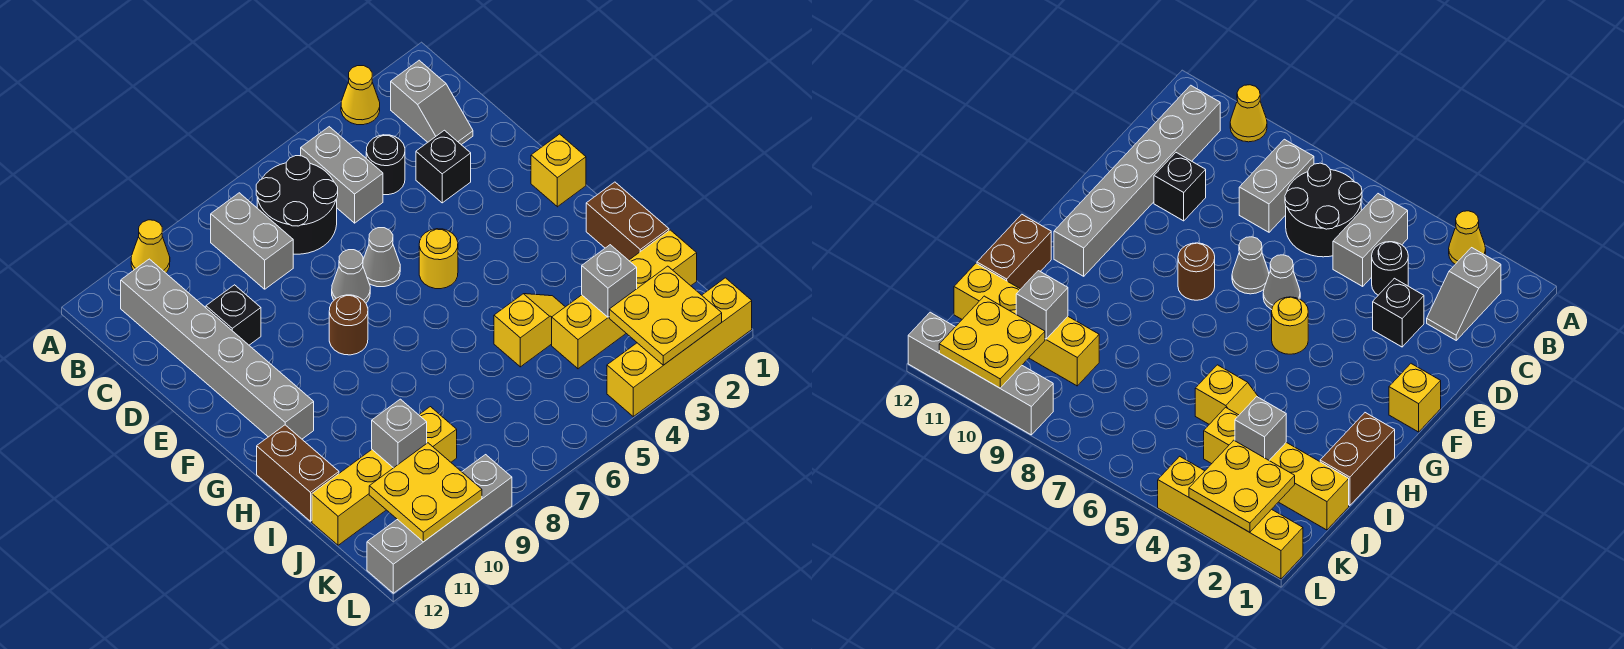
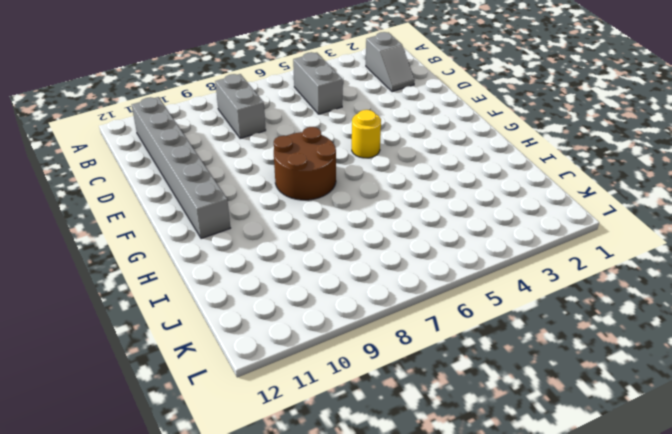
brown round brick F7:G8 level 1 -> brown round brick F8 level 1
none -> yellow cone A3 level 1
none -> yellow cone A10 level 1
none -> black round brick B6:C7 level 1

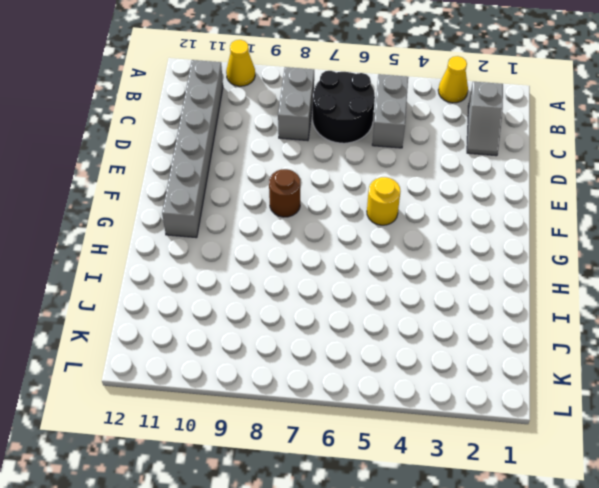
none -> black round brick C4 level 1
none -> black brick D3 level 1
none -> black brick D10 level 1

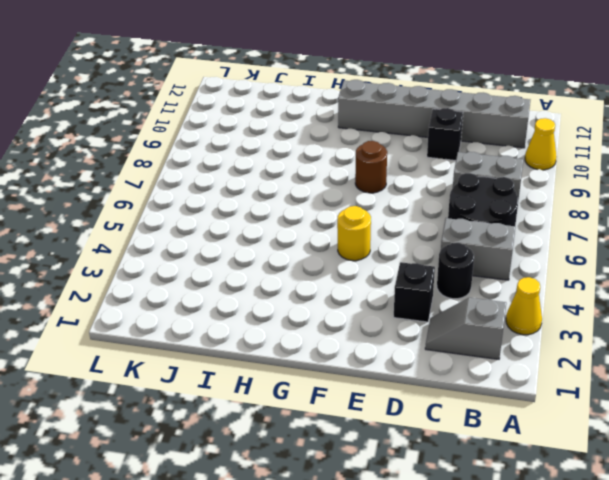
none -> grey cone E6 level 1
none -> grey cone E7 level 1
none -> yellow brick F1 level 1

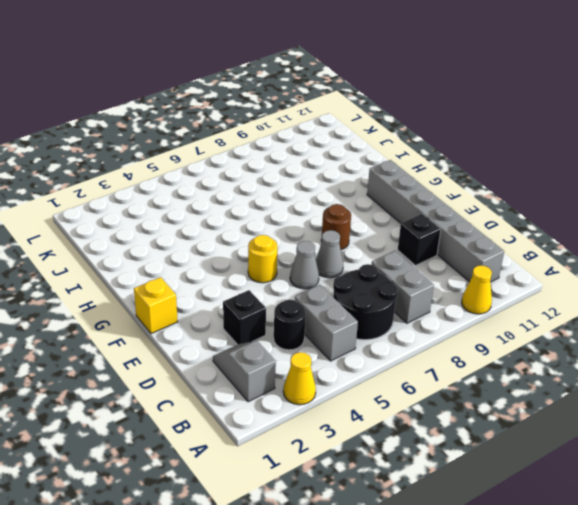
none -> brown brick H1:I1 level 1
none -> brown brick H12:I12 level 1
none -> yellow slope I4:I5 level 1 top 5

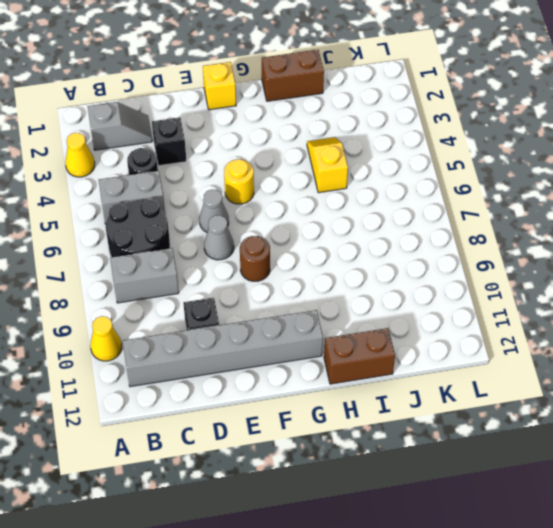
none -> yellow brick J1:J4 level 1
none -> yellow brick J9:J12 level 1
none -> yellow brick L1:L4 level 1

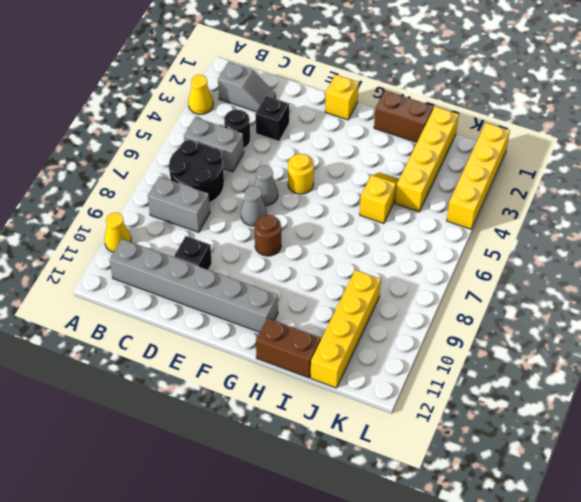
none -> grey brick L9:L12 level 1
none -> grey brick J3 level 2
none -> grey brick J10 level 2

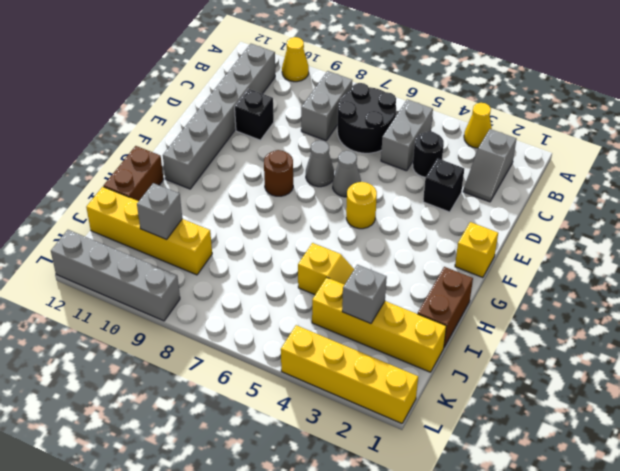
none -> yellow plate K2:L3 level 2
none -> yellow plate K10:L11 level 2

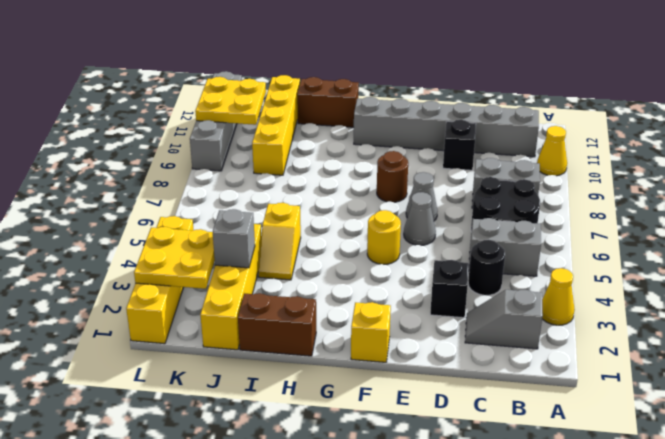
none -> grey brick J10 level 2

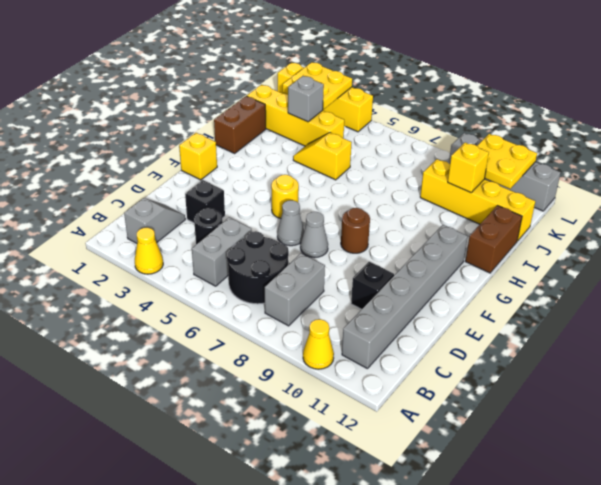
yellow brick J10 level 2 -> grey brick J10 level 2

